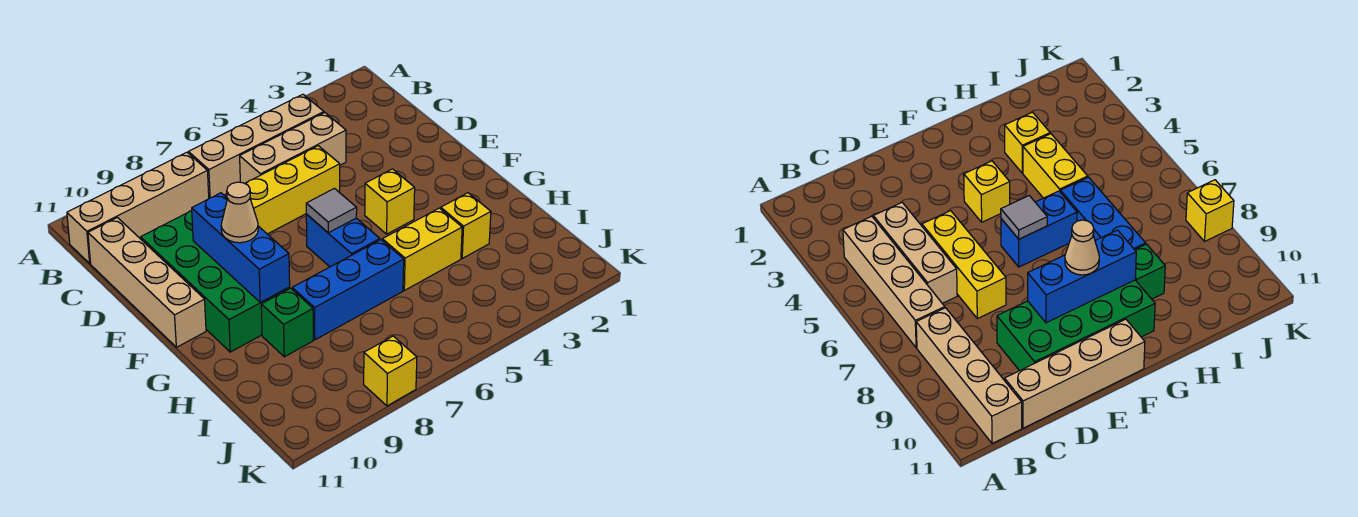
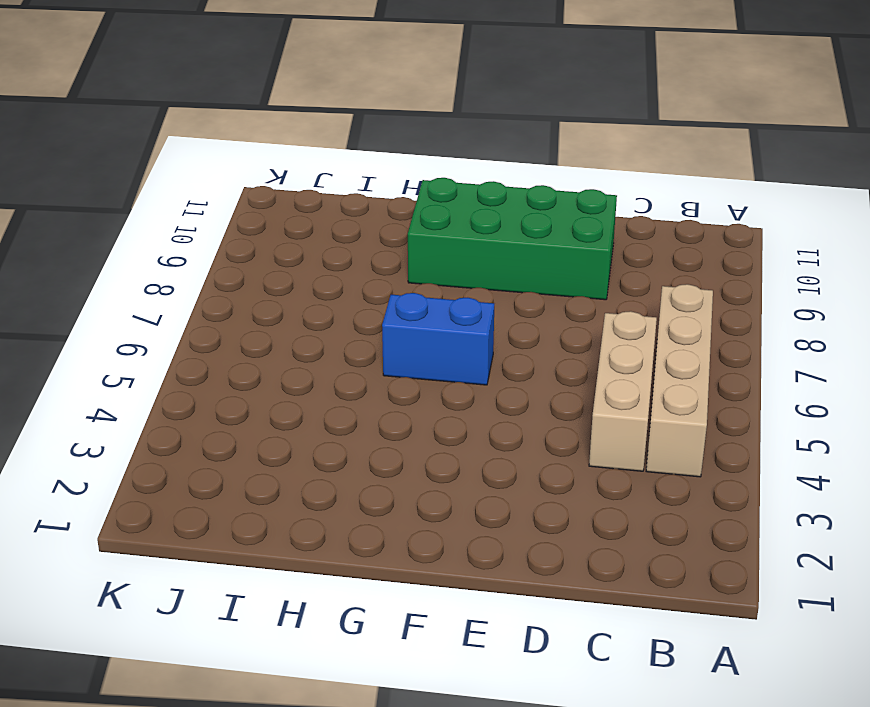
none -> tan brick B8:B11 level 1
none -> tan brick C11:F11 level 1
none -> yellow brick D5:D7 level 1

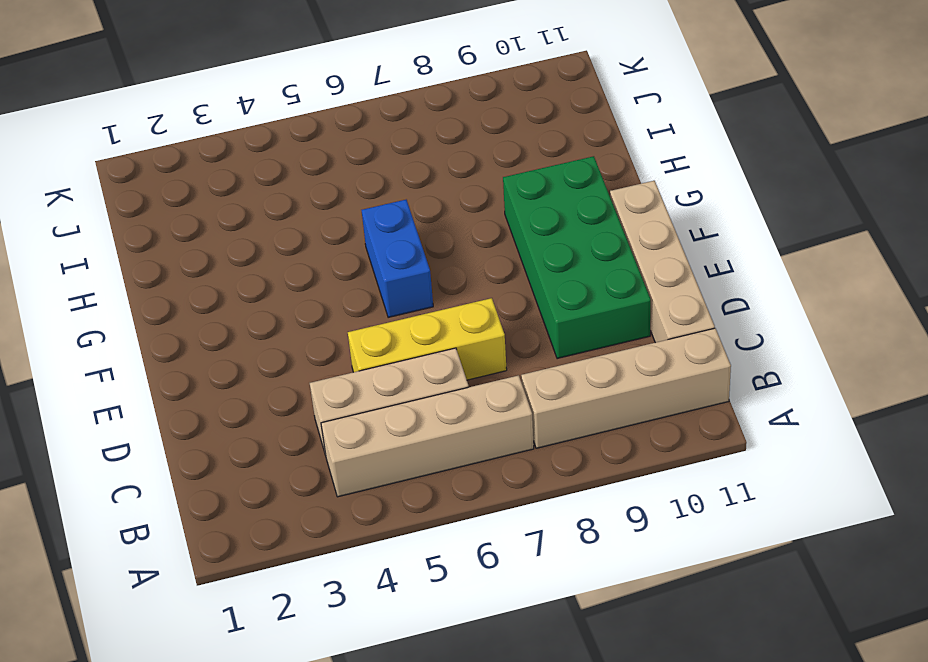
none -> yellow brick F4 level 1
none -> yellow brick H3 level 1
none -> yellow brick H4:H5 level 1

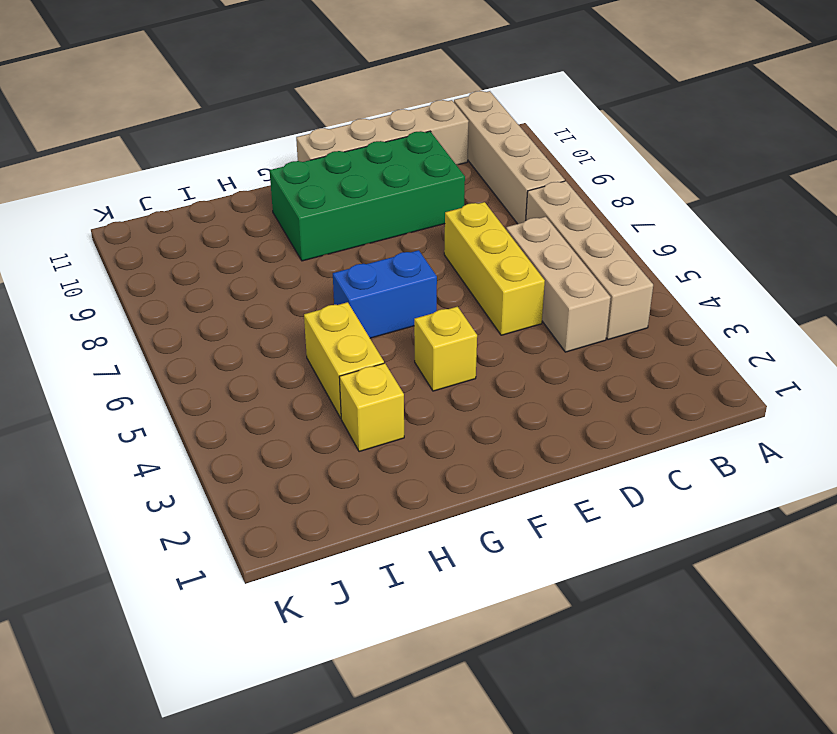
none -> blue brick H6:H8 level 1
none -> green brick H9 level 1
none -> yellow brick K8 level 1

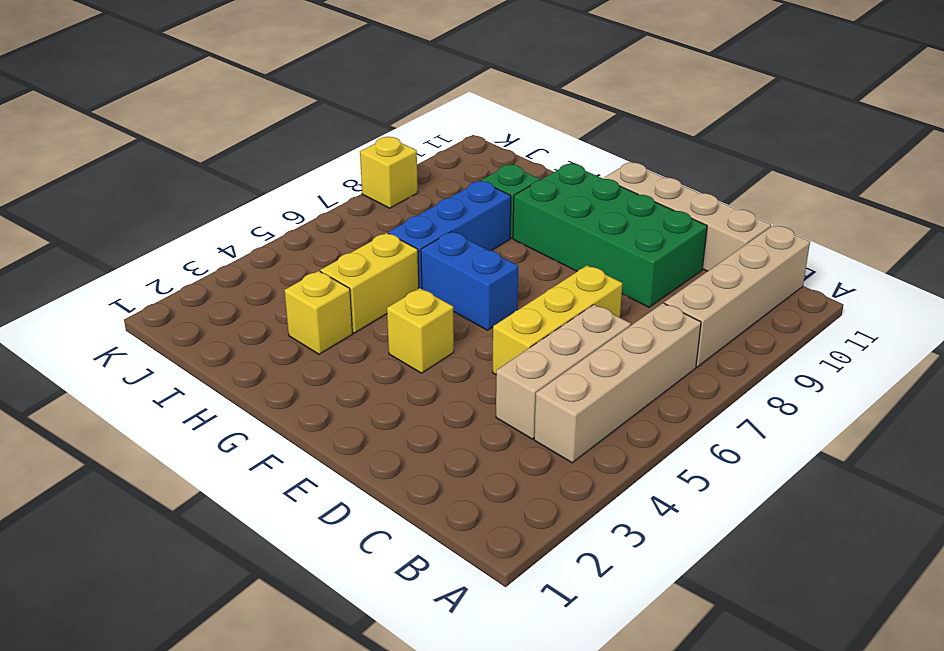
none -> blue brick E9:G9 level 2
none -> grey tile F6 level 2
none -> tan cone F9 level 3

